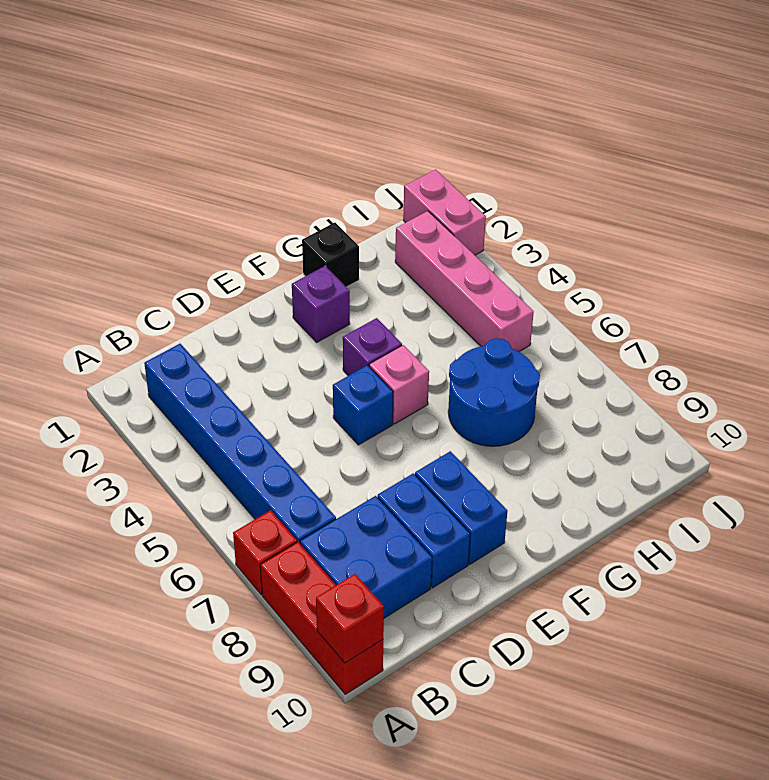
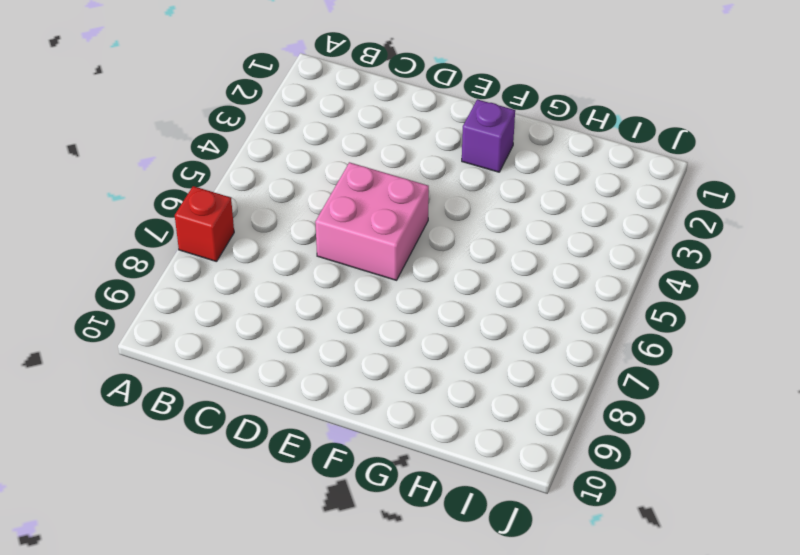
pink brick D5:E6 level 1 -> blue brick E5 level 1
none -> red brick A8:A10 level 1
none -> blue brick B2:B7 level 1
none -> blue brick B8:C9 level 1

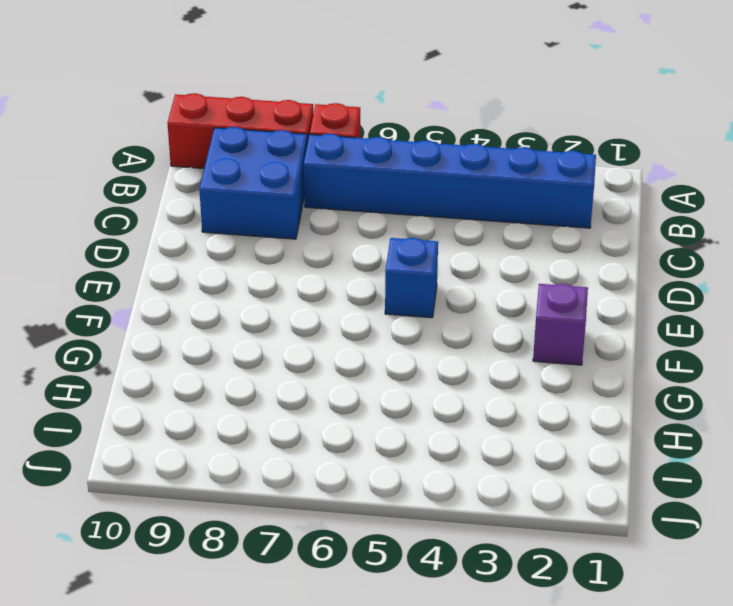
none -> blue brick D8:D9 level 1
none -> blue brick E8:E9 level 1
none -> purple brick F4 level 1

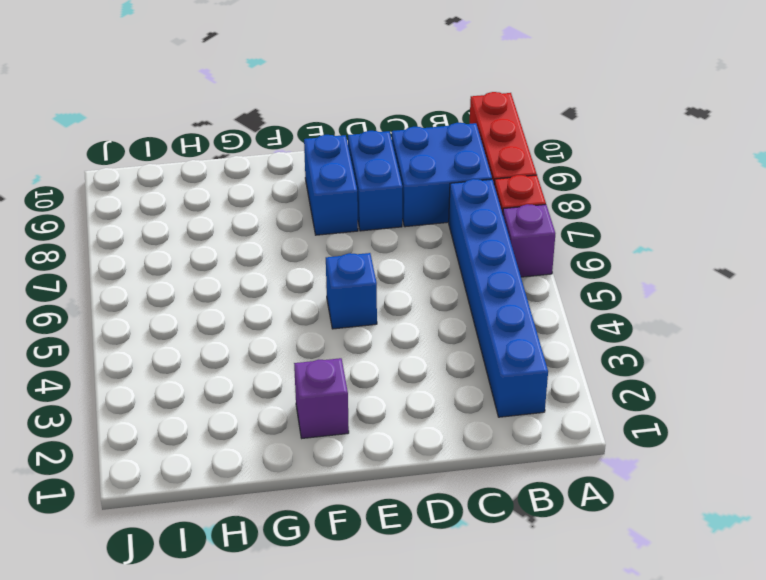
purple brick A6 level 1 -> purple brick F4 level 1
none -> pink brick F5 level 1
none -> black brick G1 level 1
none -> blue round brick G6:H7 level 1

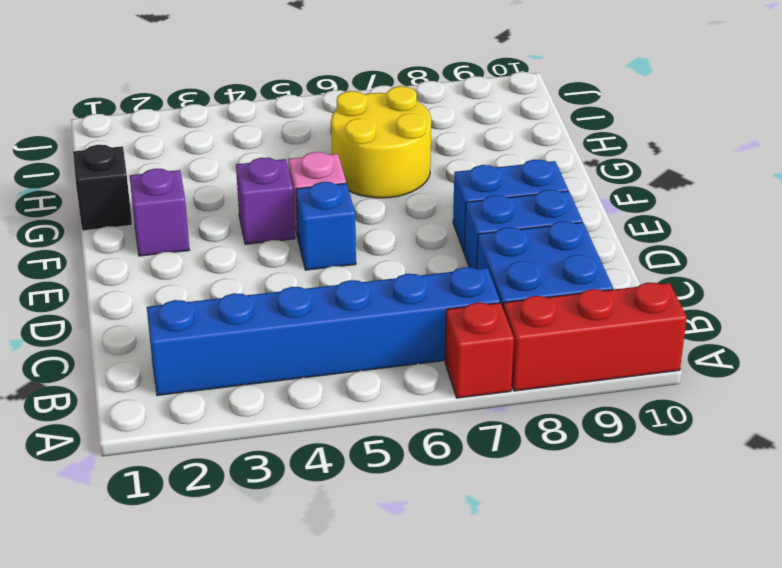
yellow round brick G6:H7 level 1 -> blue round brick G6:H7 level 1
none -> pink brick I2:I5 level 1
none -> pink brick J1:J2 level 1
none -> red brick A10 level 2

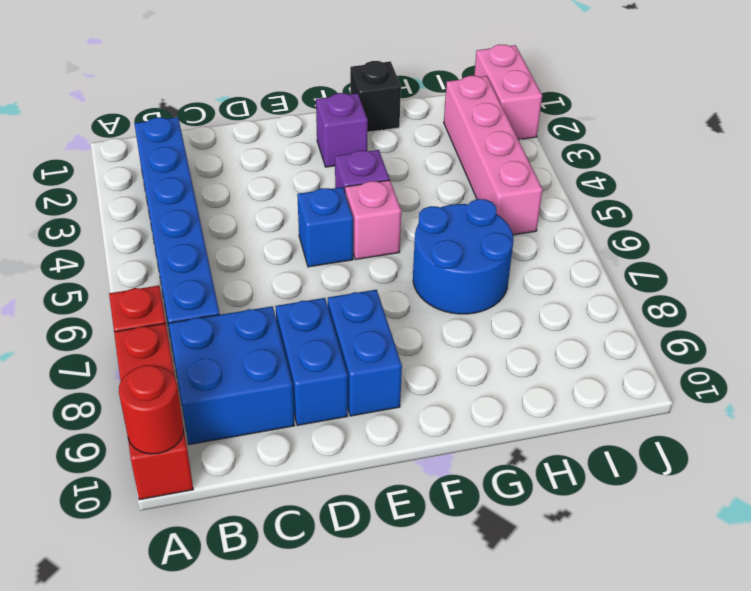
red round brick A10 level 2 -> red brick A10 level 2

